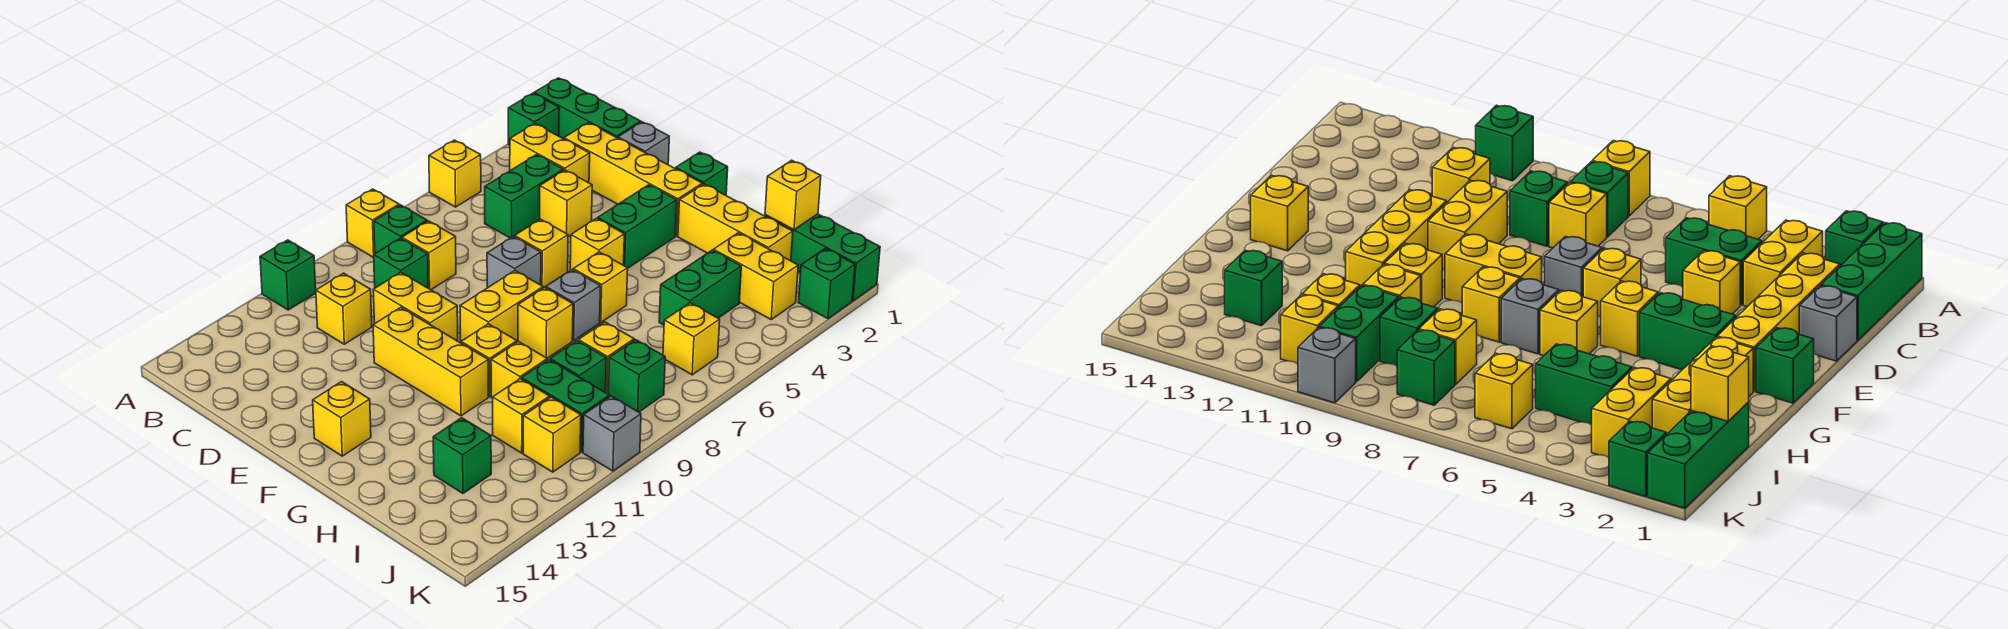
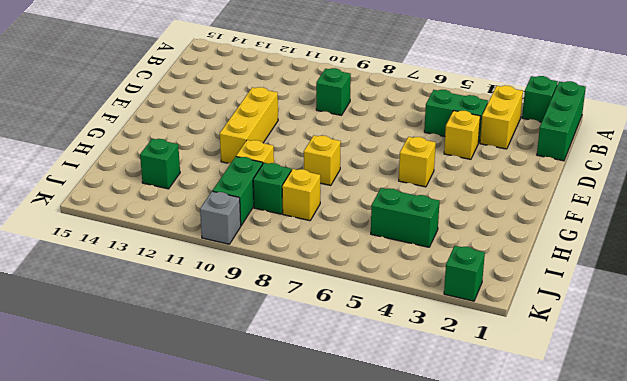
none -> yellow brick A5 level 1
none -> yellow brick A8 level 1
none -> green brick A11 level 1
none -> green brick B8 level 1

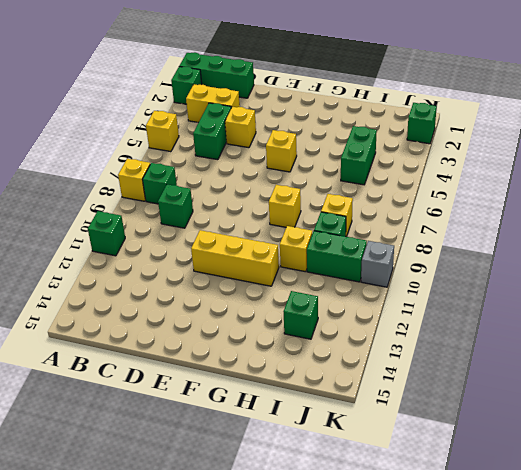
none -> yellow brick C2:F2 level 1
none -> yellow brick C8 level 1
none -> yellow brick C11 level 1
none -> grey brick D1 level 1

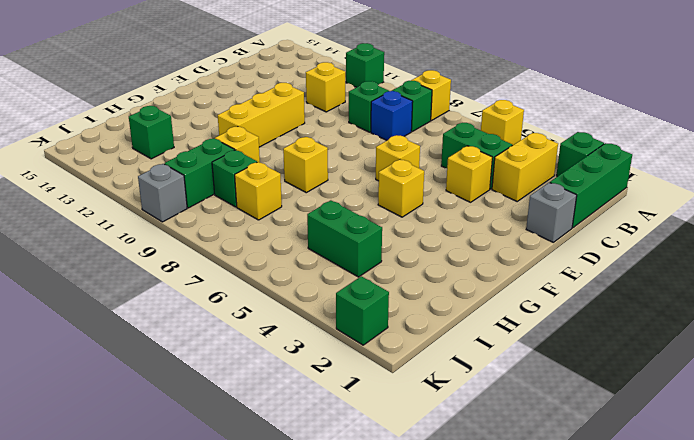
blue brick C8 level 1 -> yellow brick C8 level 1
none -> yellow brick C2:F2 level 1
none -> yellow brick D10:E10 level 1
none -> grey brick E7 level 1
none -> green brick F1 level 1

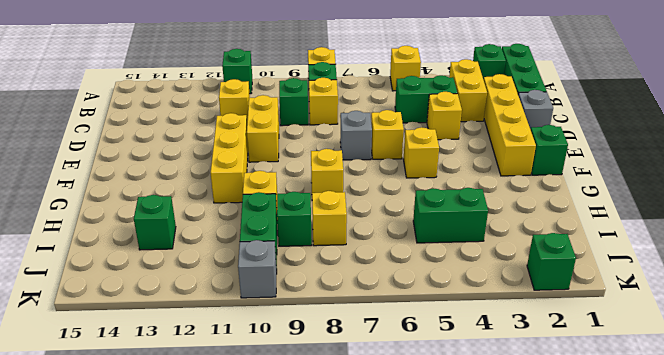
none -> green brick F3:F4 level 1
none -> yellow brick F8:F9 level 1
none -> yellow brick F14 level 1
none -> yellow brick G2:I2 level 1

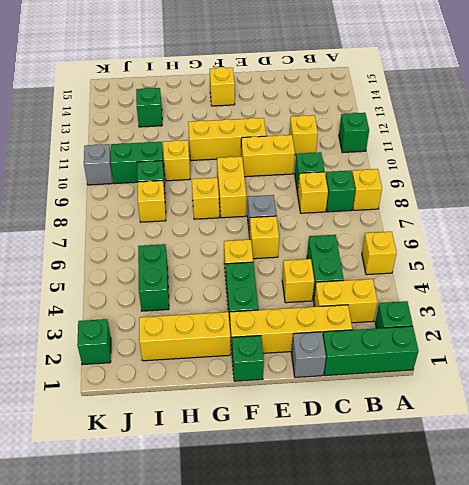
none -> yellow brick G6 level 1
none -> grey brick G7 level 1
none -> yellow brick G10 level 1
none -> green brick I1:K1 level 1

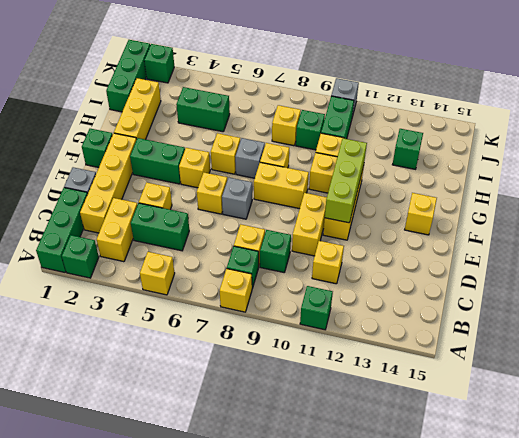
lime brick E11:G11 level 2 -> none
none -> yellow brick I3:J3 level 1
none -> yellow brick I11 level 1
none -> yellow brick J6 level 1
none -> green brick J8 level 1

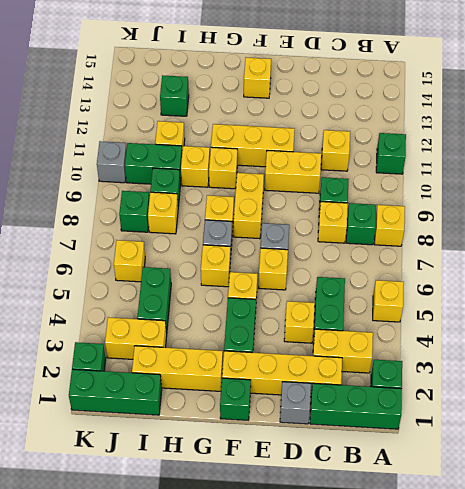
none -> yellow brick J11 level 1
none -> yellow brick I1 level 2

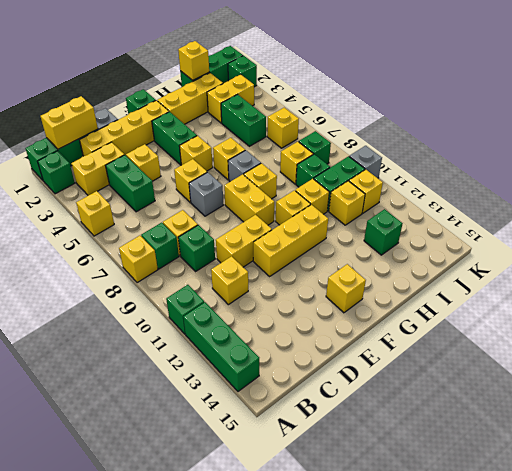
green brick A12:A14 level 1 -> none
yellow brick B1:C1 level 2 -> none

